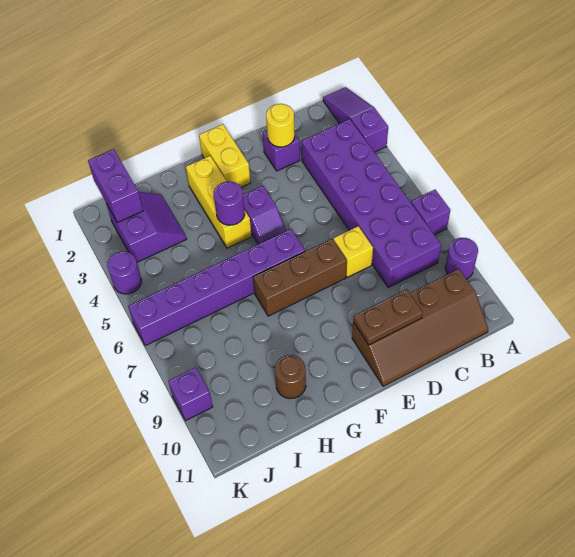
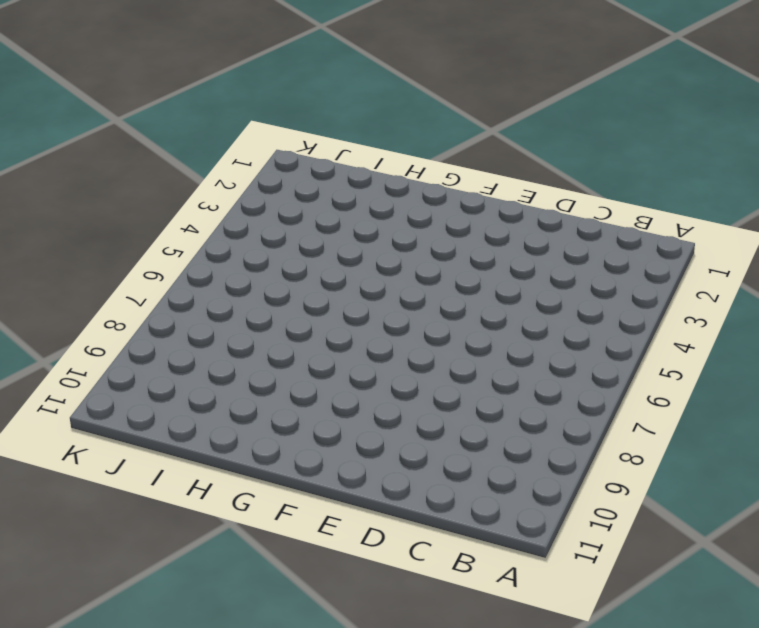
none -> purple slope A1:A3 level 1 top 3
none -> purple brick A7 level 1
none -> purple round brick A9 level 1

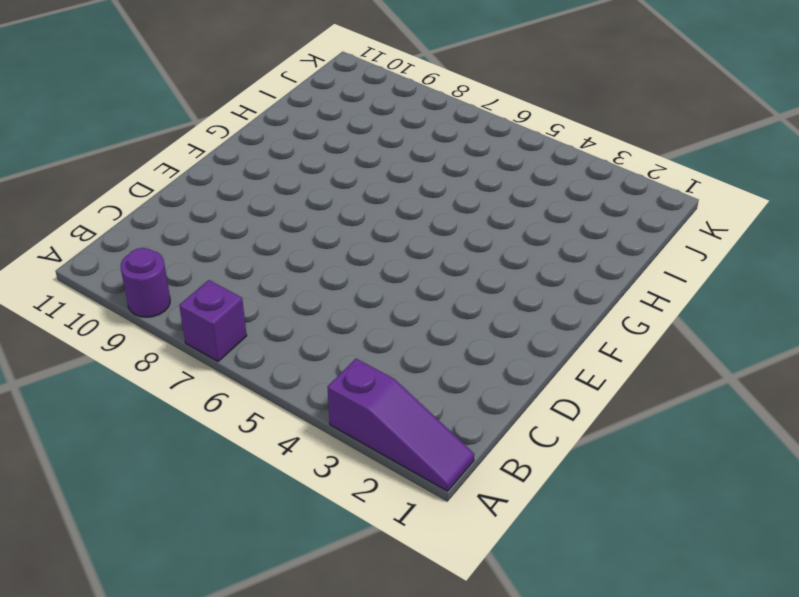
none -> purple brick B3:C8 level 1
none -> brown slope B10:E11 level 1 top 10
none -> purple brick D2 level 1

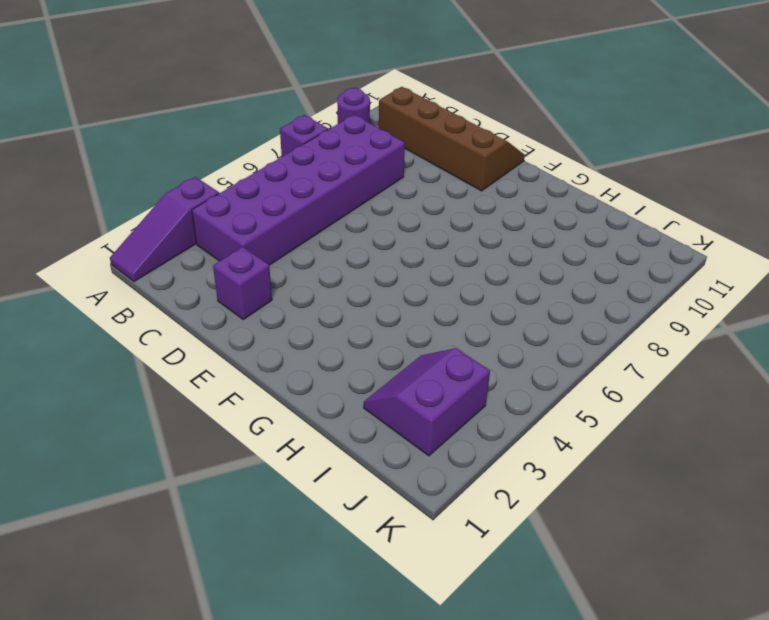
none -> yellow brick D7 level 1
none -> brown brick E7:G7 level 1
none -> yellow brick F1:F2 level 1

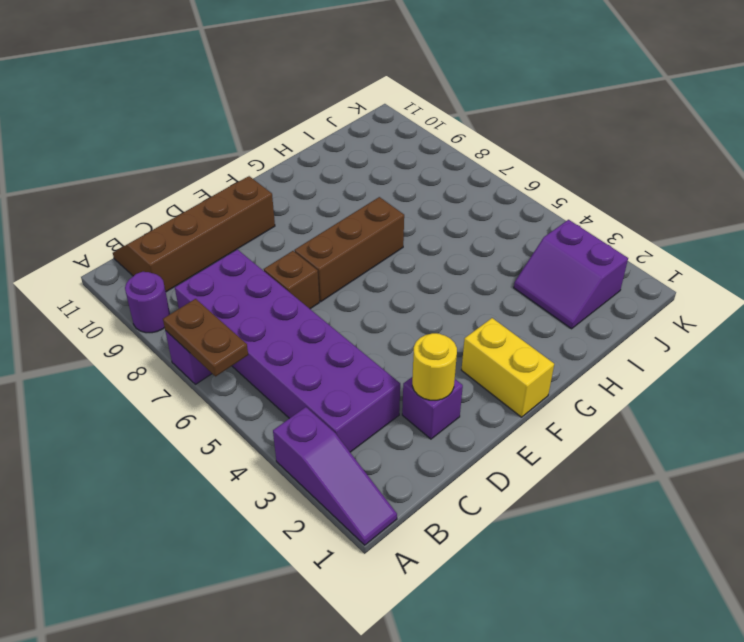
brown plate A6:A7 level 2 -> brown plate D10:E10 level 2
brown brick D7 level 1 -> yellow brick D7 level 1
none -> purple slope F4:F5 level 1 top 4
none -> purple brick F6:K6 level 1
none -> yellow brick G2:G4 level 1

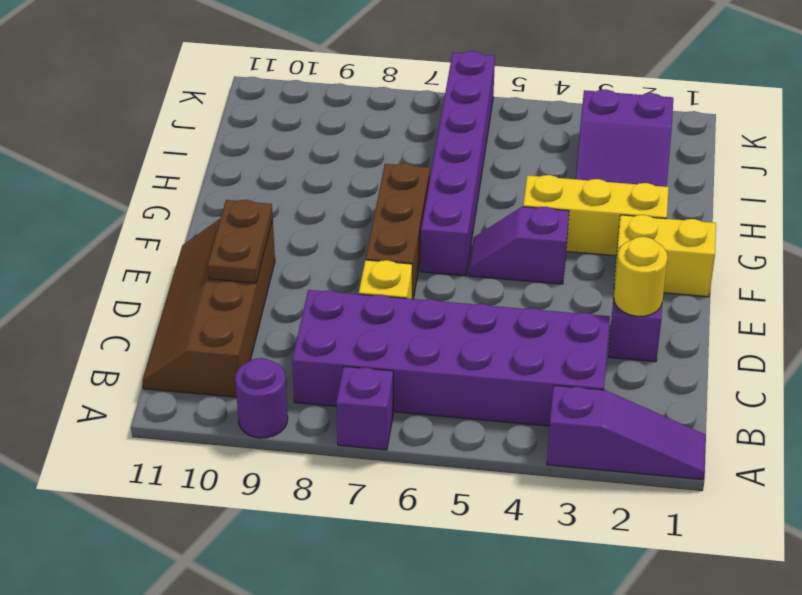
none -> brown round brick H10 level 1
none -> purple round brick K4 level 1
none -> purple brick K9 level 1

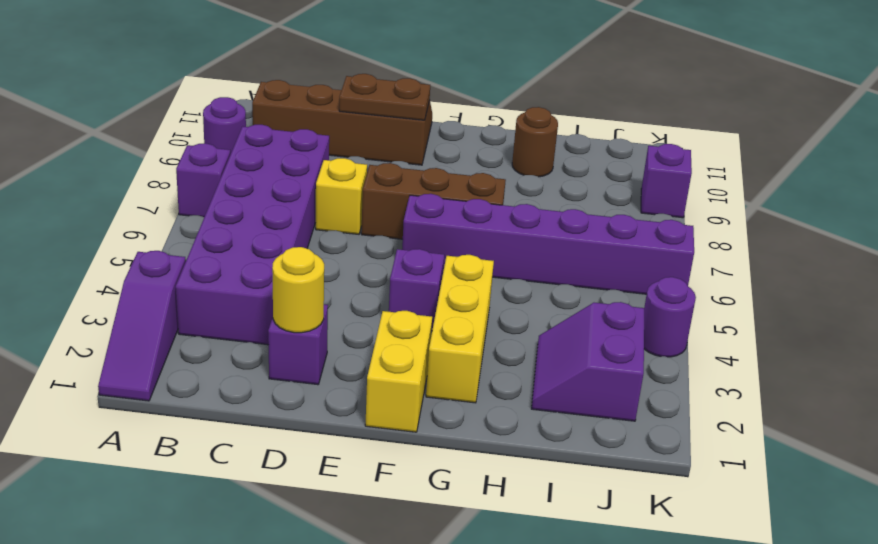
none -> purple round brick G4 level 2
none -> purple brick J1:J2 level 2

